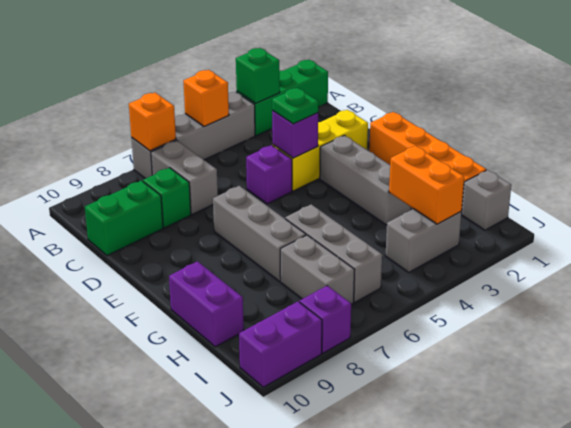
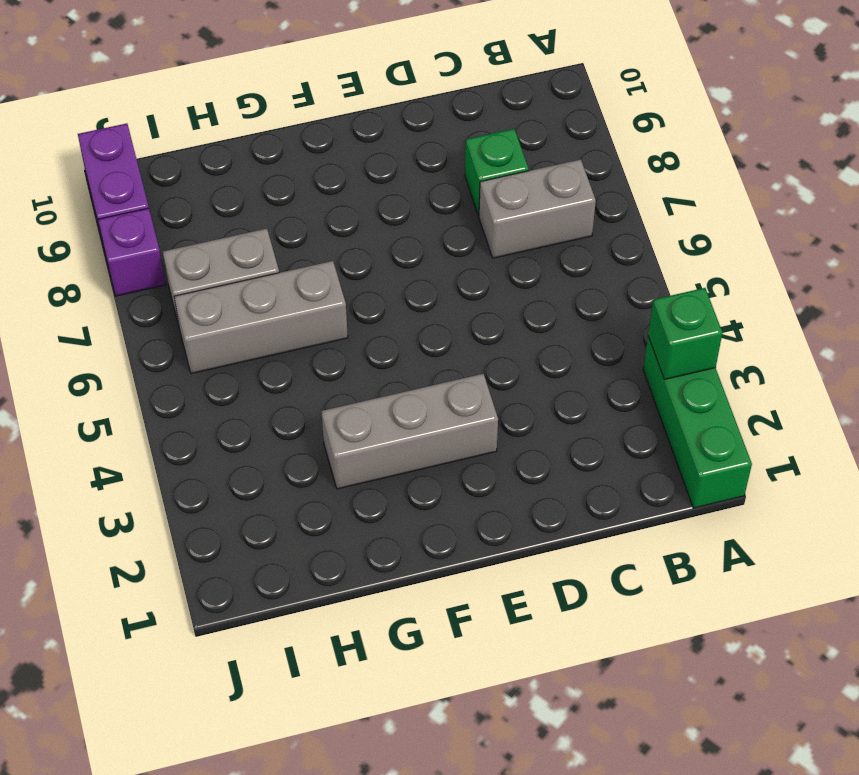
none -> grey brick A4:A7 level 1
none -> green brick C9:C10 level 1
none -> yellow brick D2:D4 level 1

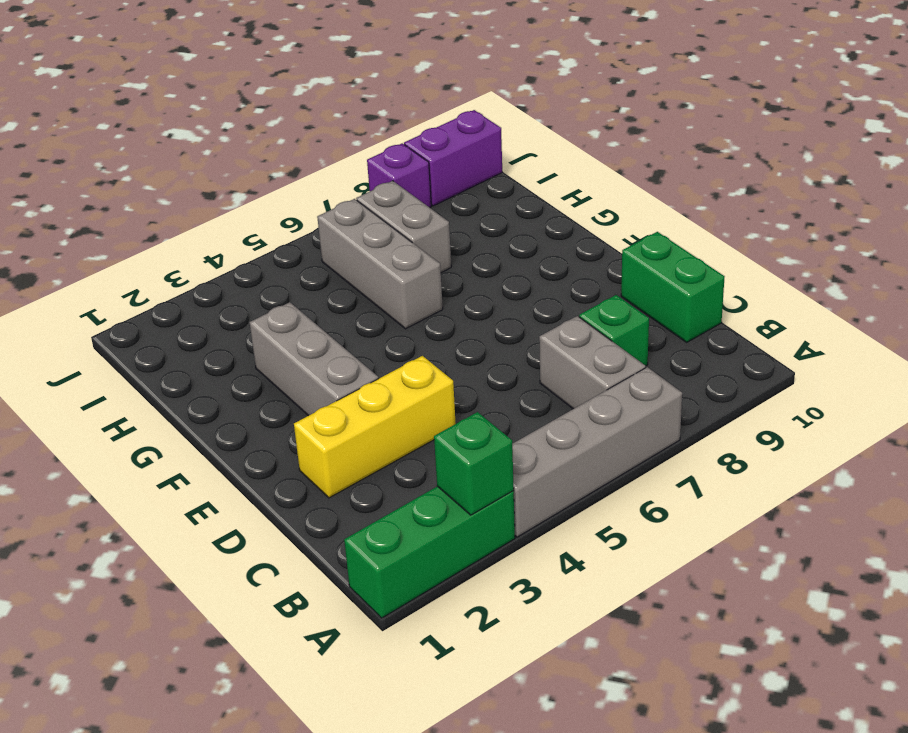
green brick C10:D10 level 1 -> green brick C9:C10 level 1
none -> purple brick D5 level 1
none -> orange brick E1:H1 level 1
none -> grey brick E7:G7 level 1

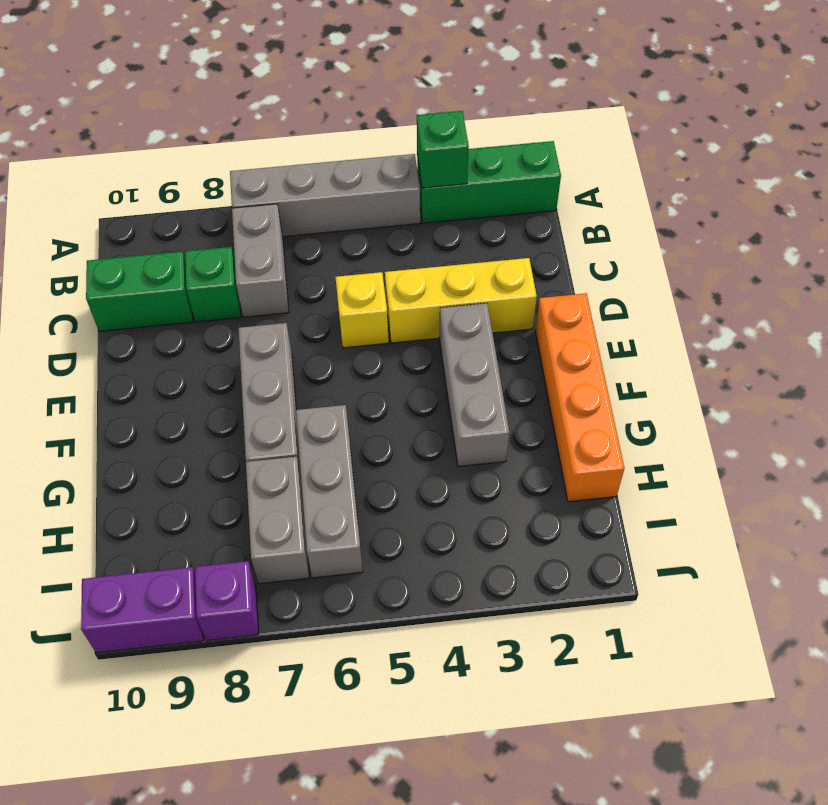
yellow brick D5 level 1 -> purple brick D5 level 1
none -> purple brick G10:H10 level 1
none -> grey brick I1 level 1
none -> grey brick I3:I4 level 1

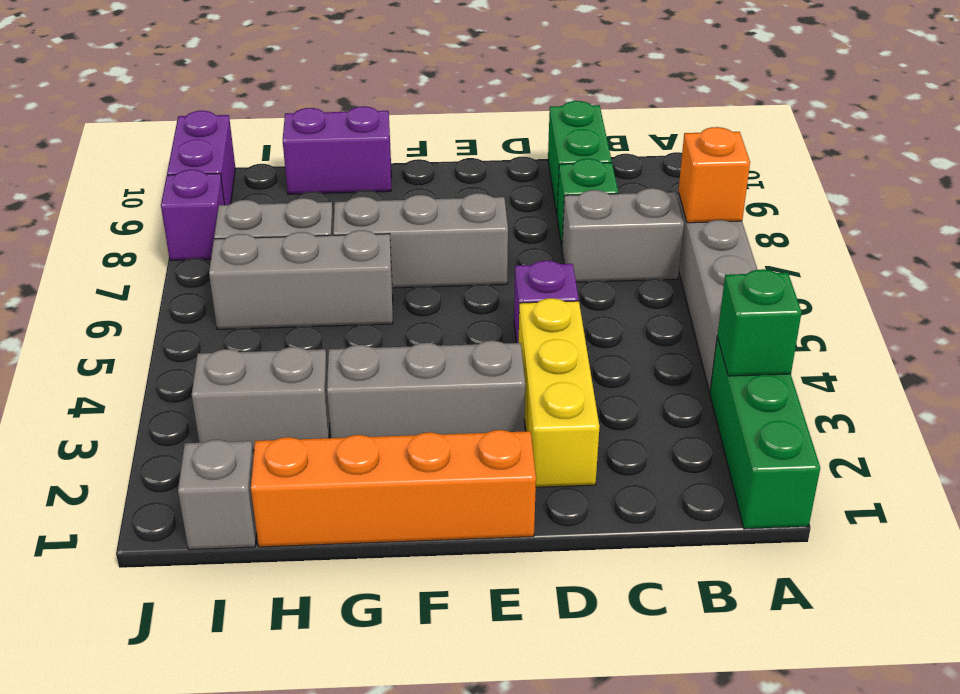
grey brick H3:I3 level 1 -> grey brick I3:I4 level 1
none -> orange brick A5 level 2
none -> purple brick D4 level 2
none -> orange brick H3:I3 level 2

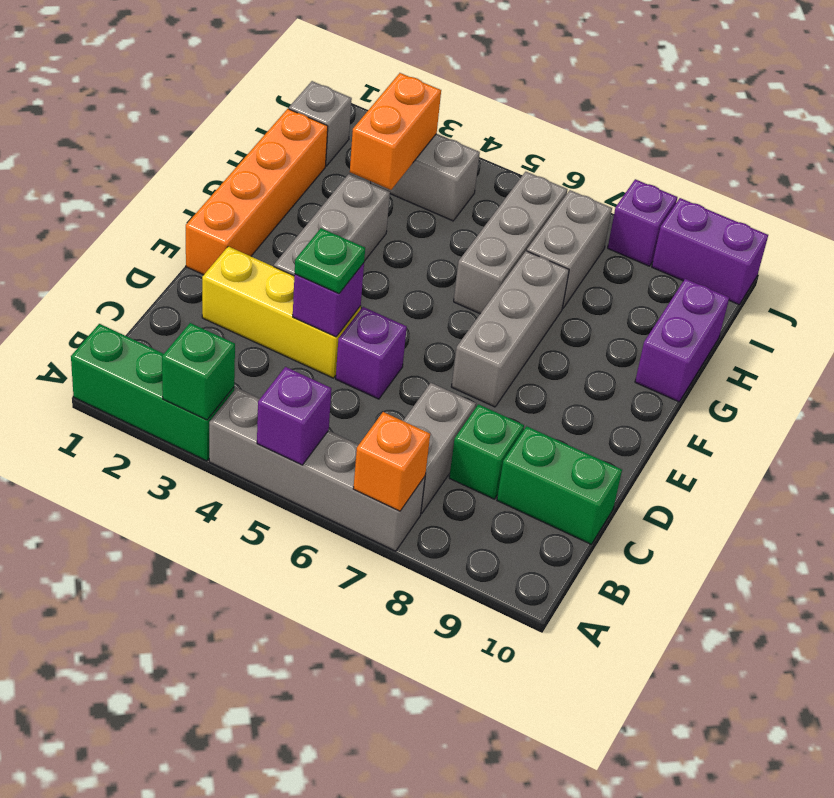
purple brick A5 level 2 -> orange brick A5 level 2

